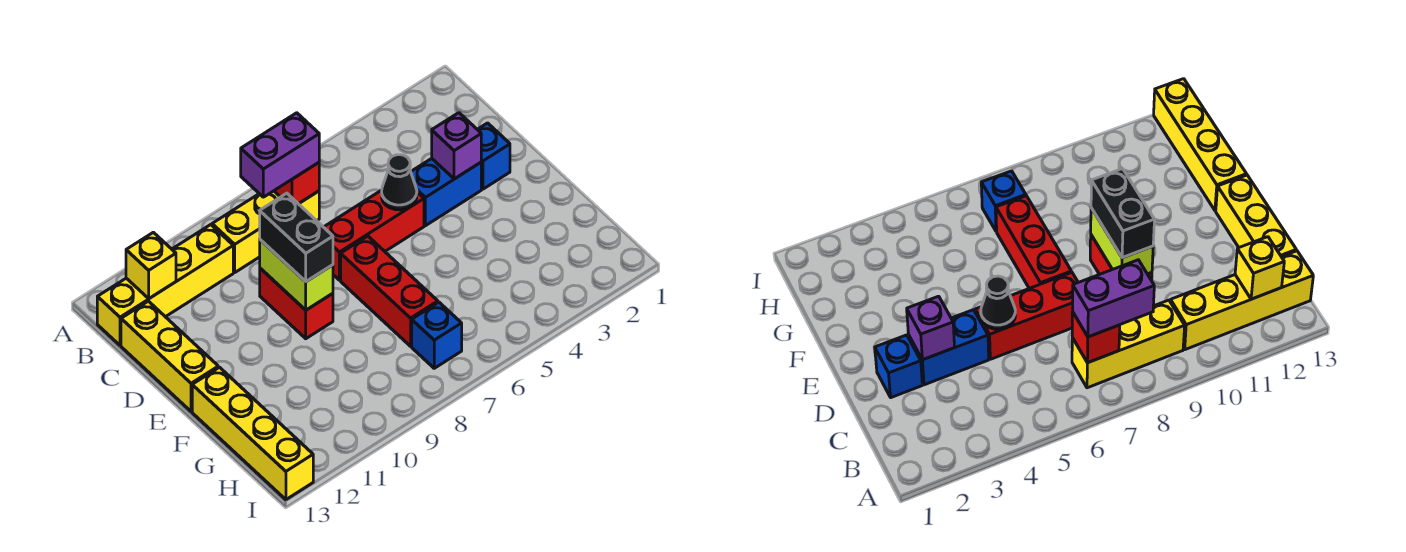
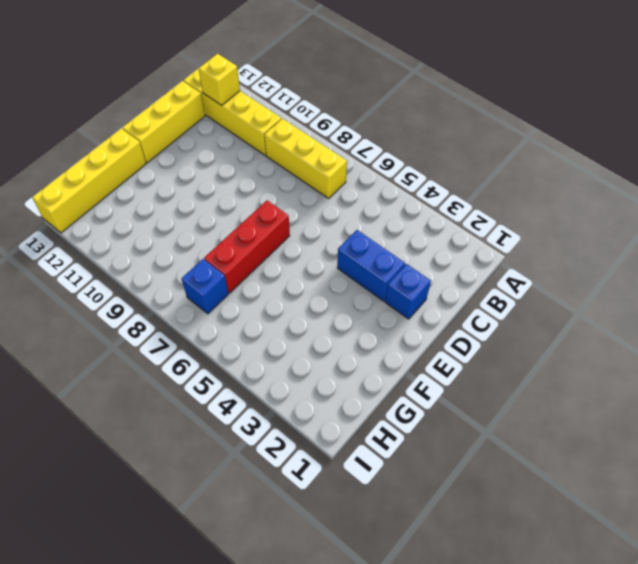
none -> red brick D5:D7 level 1
none -> red brick D9:E9 level 1
none -> red brick B7 level 2

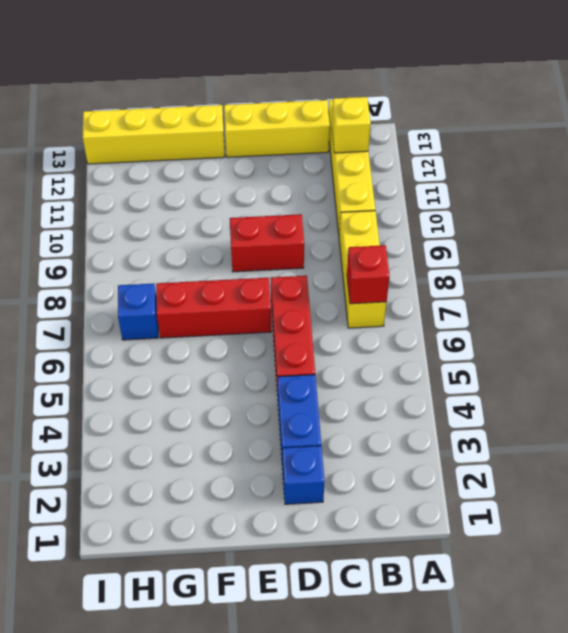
none -> purple brick D3 level 2
none -> black cone D5 level 2
none -> lime brick D9:E9 level 2

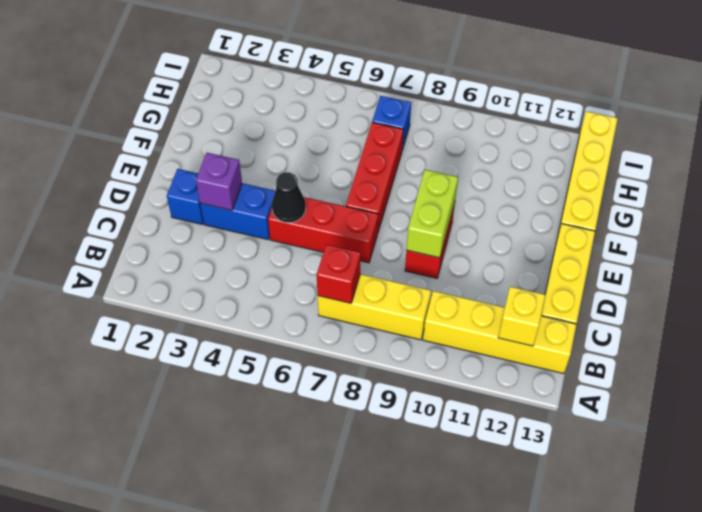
none -> purple brick B7:B8 level 3
none -> black brick D9:E9 level 3

